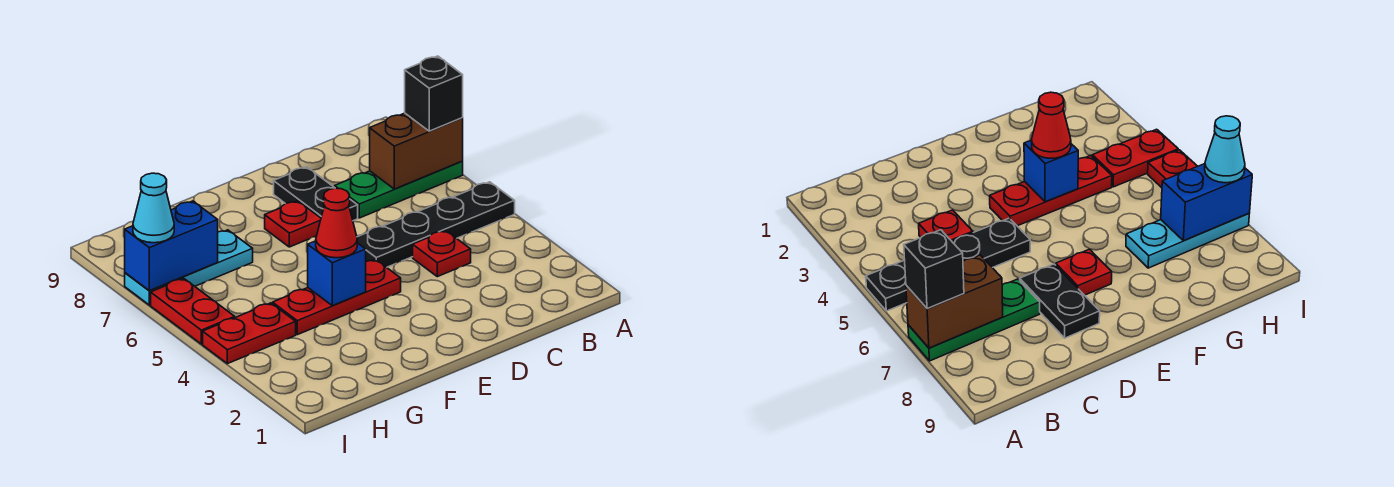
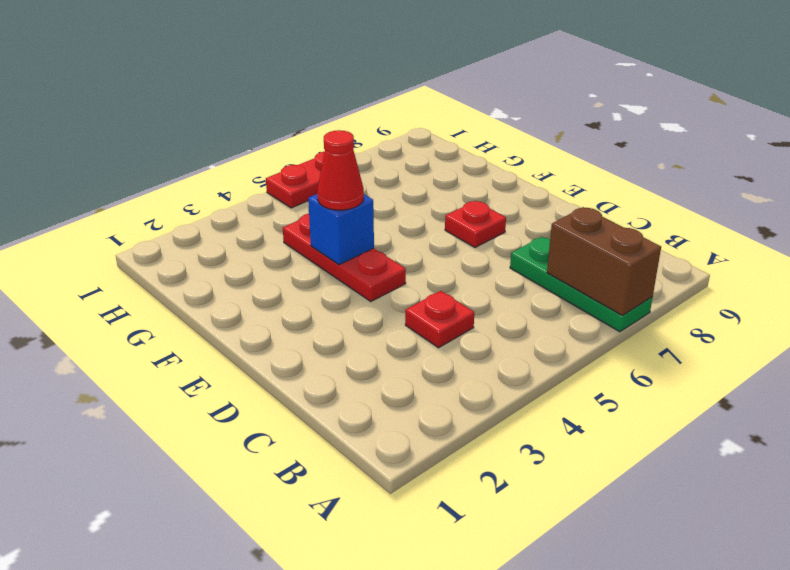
none -> black plate A5:D5 level 1
none -> black plate D7:D8 level 1
none -> cyan plate G7:I7 level 1

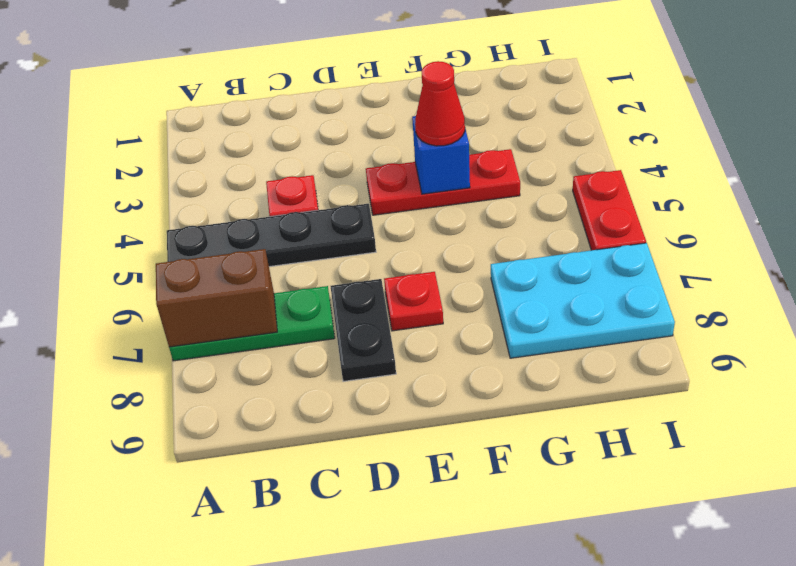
cyan plate G7:I8 level 1 -> cyan plate G7:I7 level 1
none -> red plate H4:I4 level 1
none -> blue brick H7:I7 level 2
none -> black brick A7 level 3

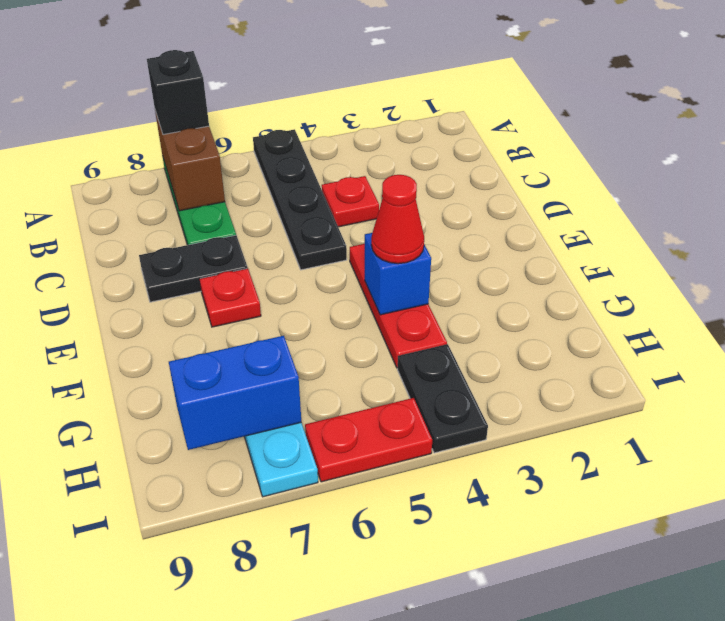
black plate H4:I4 level 1 -> red plate H4:I4 level 1
blue brick H7:H8 level 2 -> blue brick H7:I7 level 2
none -> cyan cone I7 level 3

